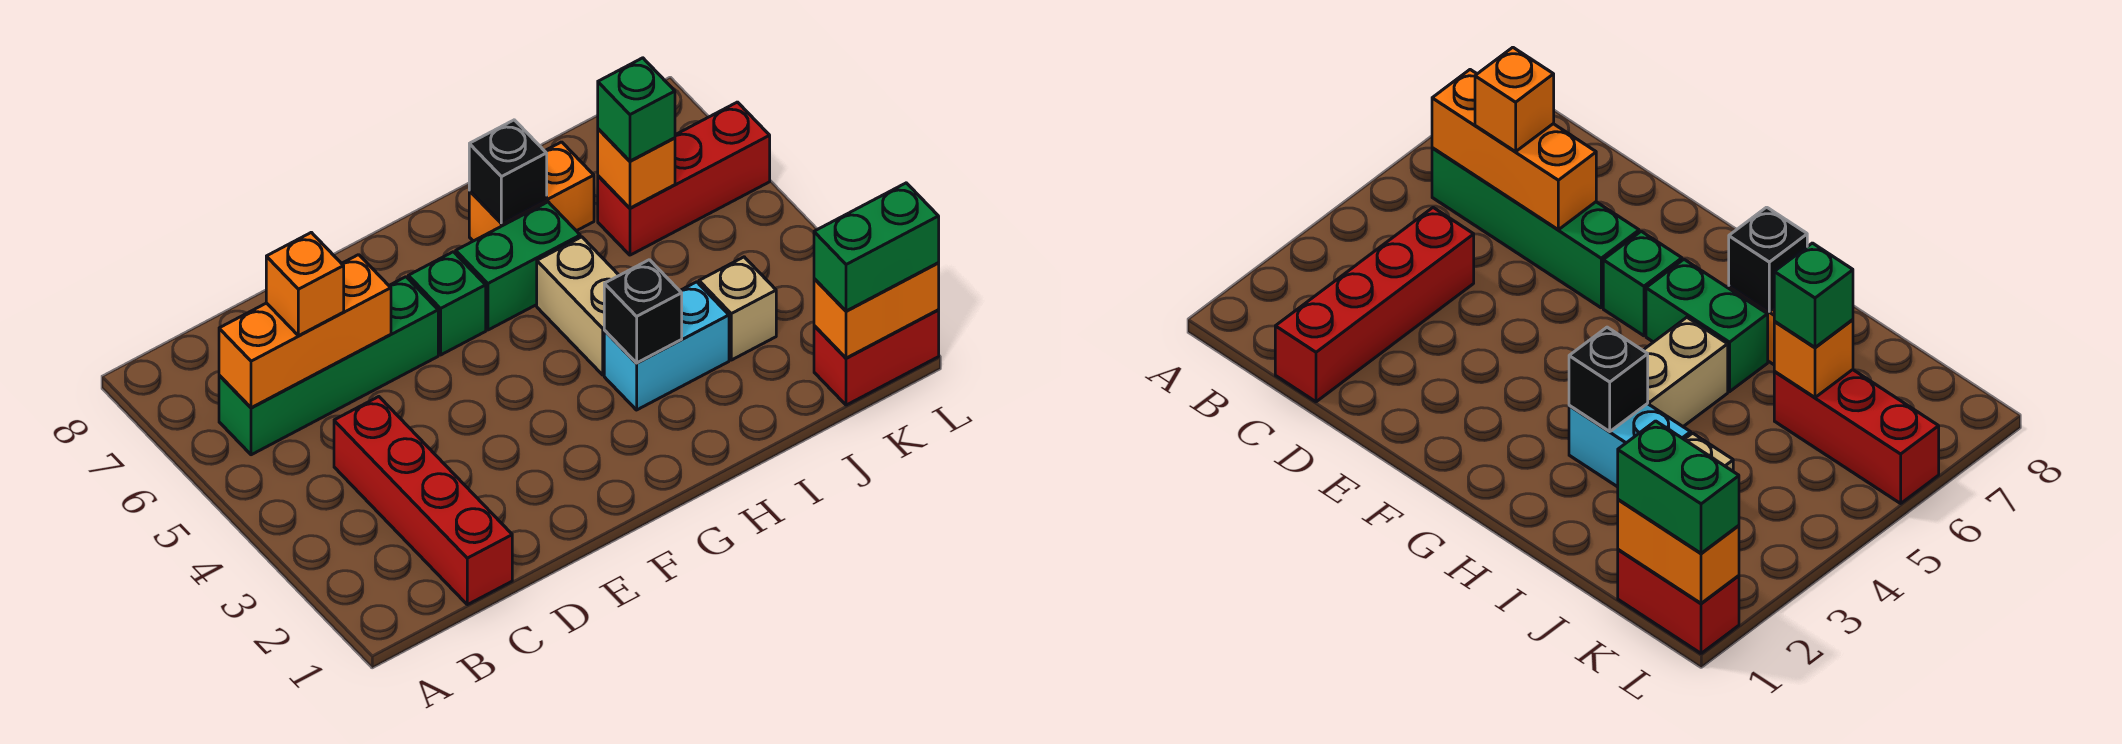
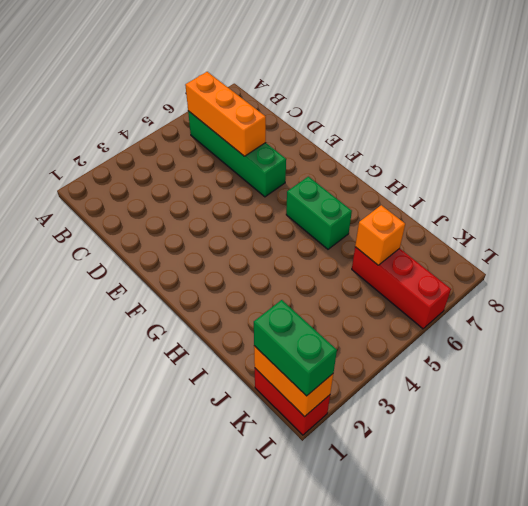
none -> red brick C1:C4 level 1
none -> green brick F6 level 1
none -> cyan brick H3:I3 level 1

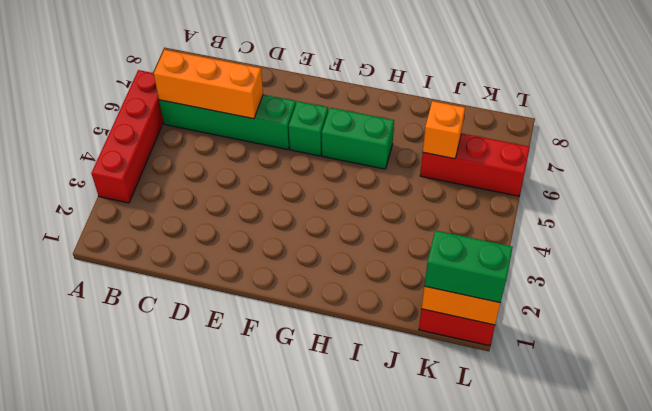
red brick A3:A6 level 1 -> red brick C1:C4 level 1
none -> cyan brick H3:I3 level 1
none -> tan brick H4:H5 level 1
none -> orange brick H7:I7 level 1

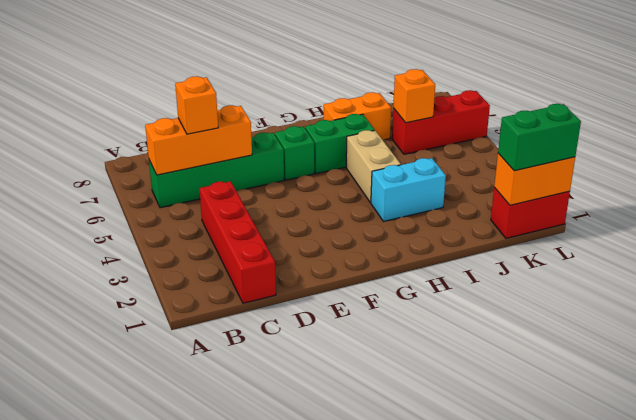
none -> tan brick J3 level 1
none -> black brick H3 level 2
none -> black brick H7 level 2

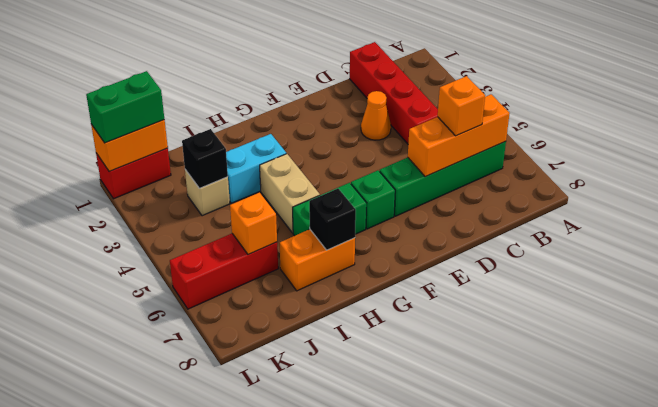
orange cone D3 level 1 -> none
black brick J3 level 2 -> black brick H3 level 2
none -> green brick J6 level 3

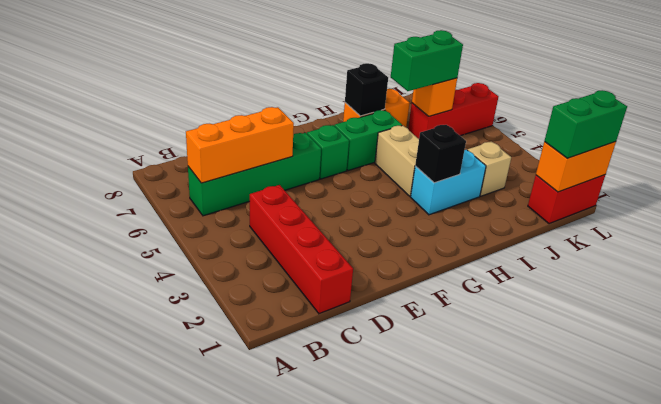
green brick I6:J6 level 3 -> green brick J6 level 3
none -> orange brick C6 level 3

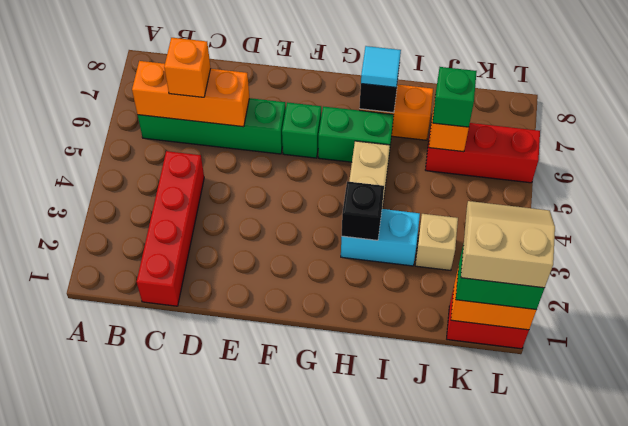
cyan tile H7 level 3 -> none
tan slope K1:L2 level 4 top 1 -> none

